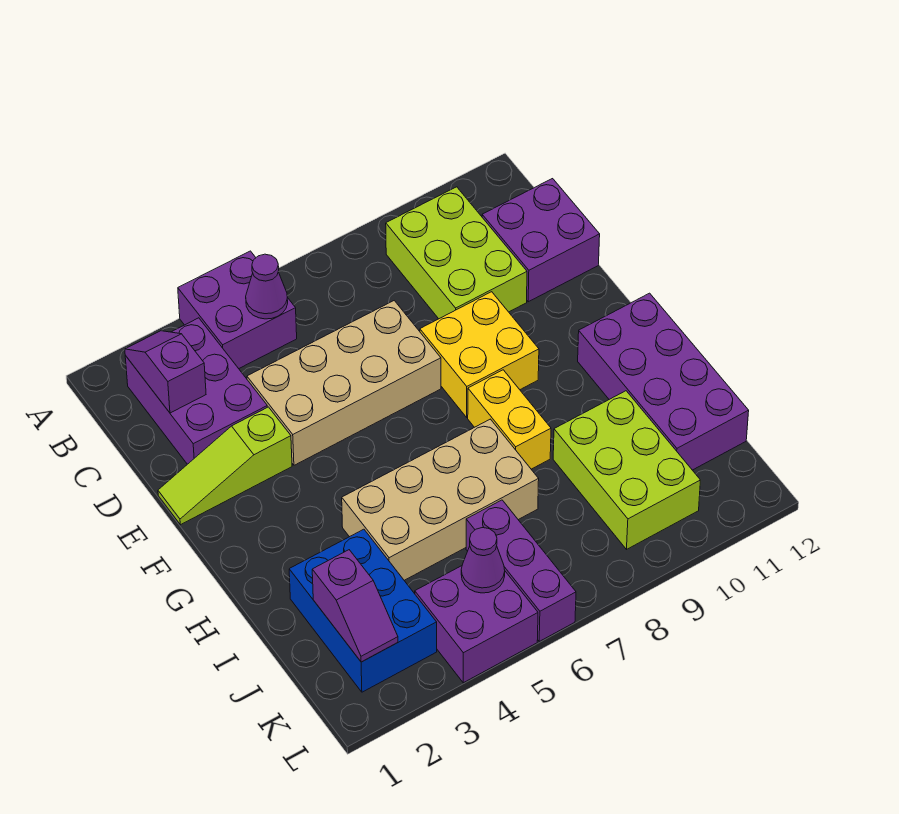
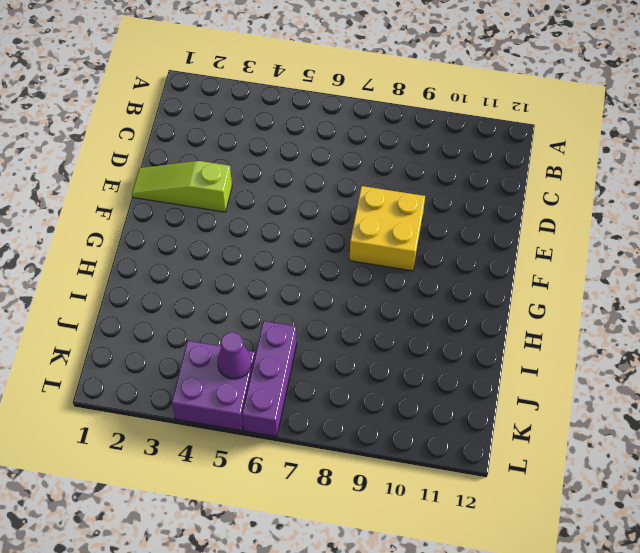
none -> purple brick A4:B5 level 1
none -> purple brick B2:D3 level 1
none -> lime brick B9:D10 level 1

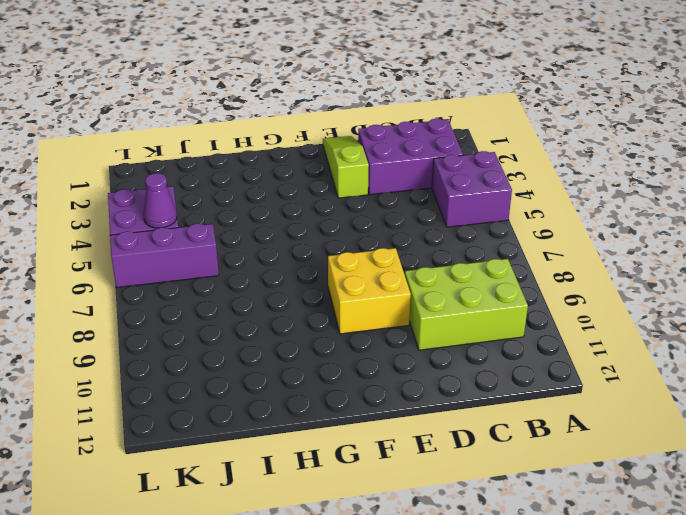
none -> purple brick C11:D12 level 1
none -> tan brick D4:E7 level 1
none -> yellow brick G8:H8 level 1

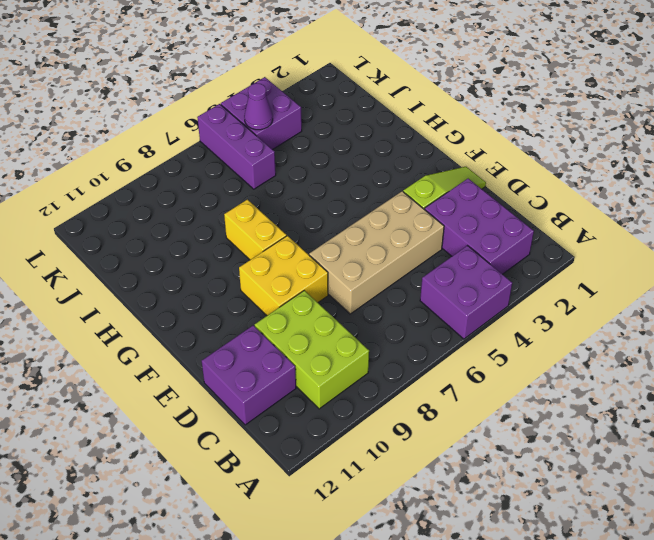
none -> purple brick G11:J12 level 1
none -> tan brick H4:I7 level 1
none -> blue brick I2:K3 level 1

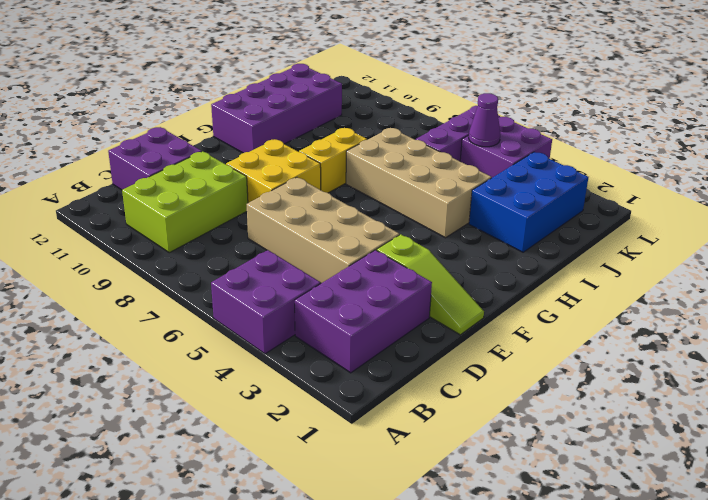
none -> lime brick I9:K10 level 1
none -> purple slope B2:C2 level 2 top C
none -> purple cone B5 level 2

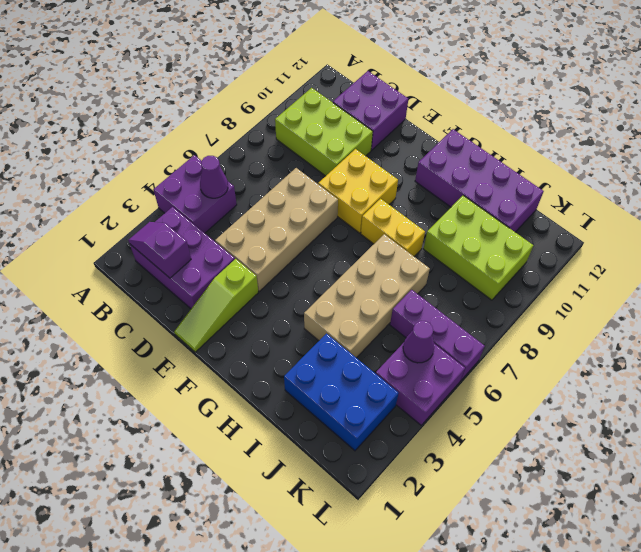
none -> purple slope J2:K2 level 2 top J

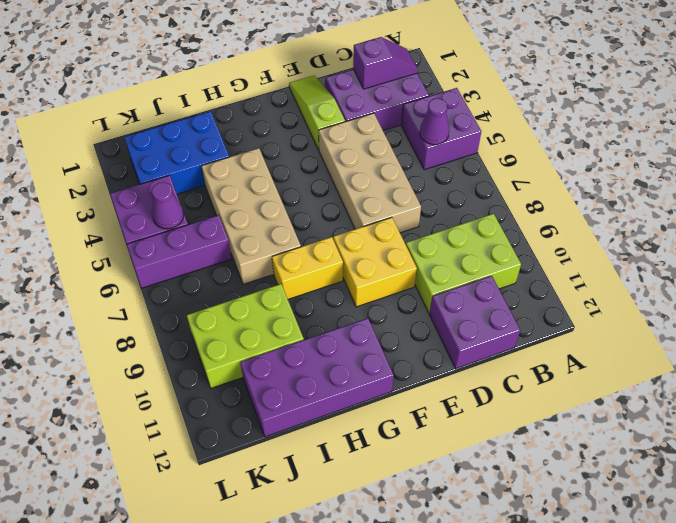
none -> purple slope J2:K2 level 2 top J

